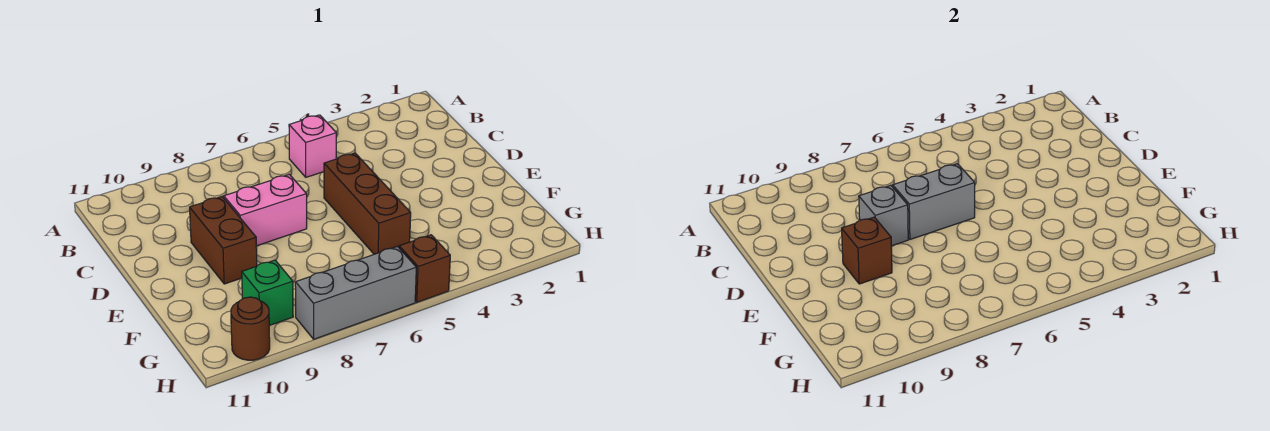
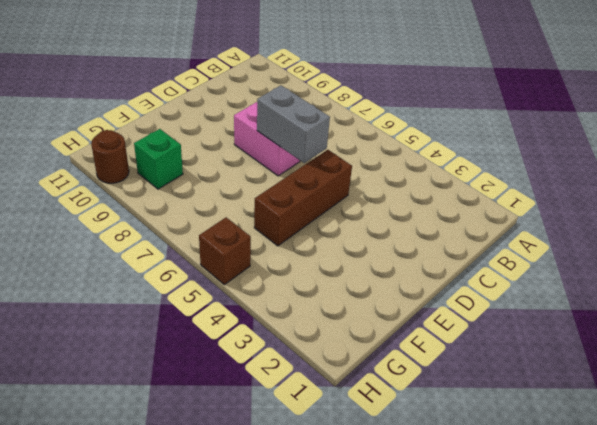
none -> pink brick B5 level 1
none -> brown brick D9:E9 level 1

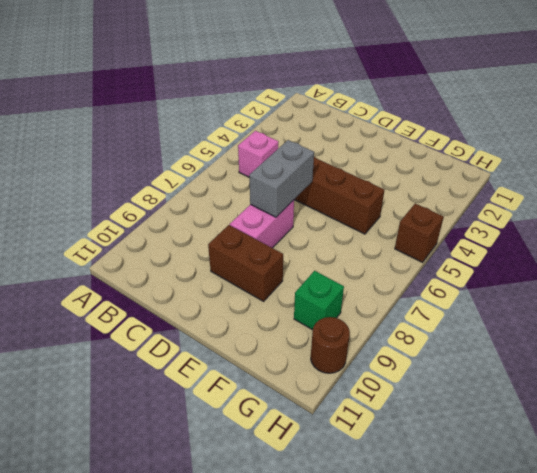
none -> grey brick H6:H8 level 1
none -> grey brick D8 level 2

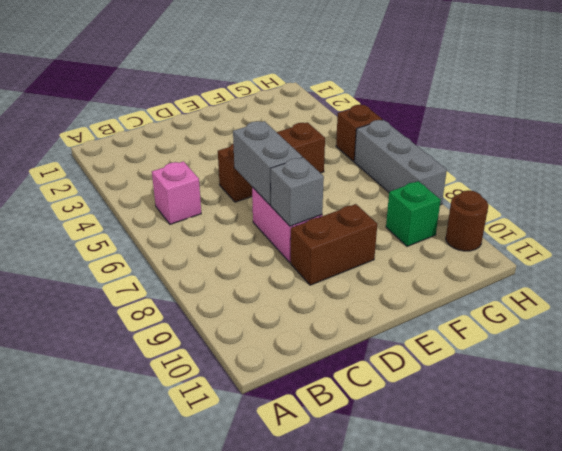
none -> brown brick E9 level 2

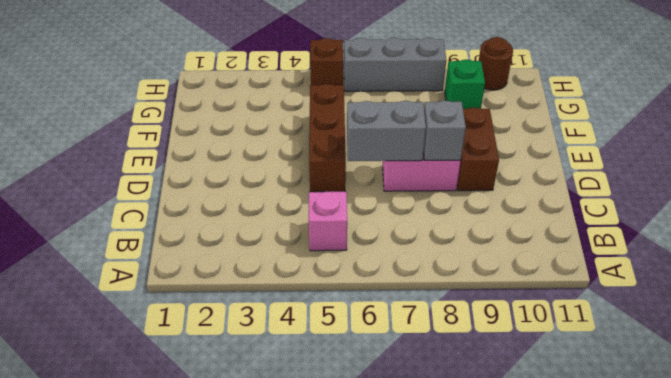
none -> brown brick E9 level 2

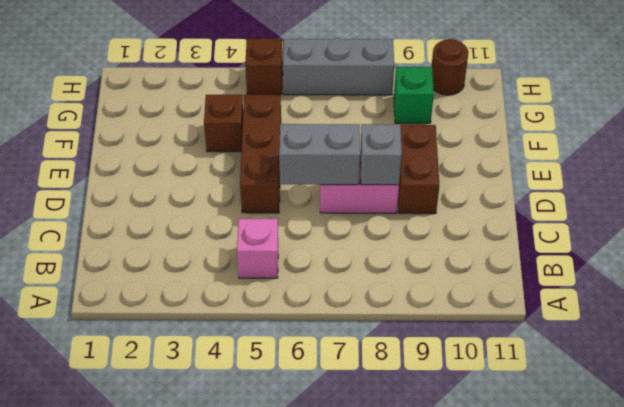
brown brick F4 level 1 -> brown brick E9 level 2

